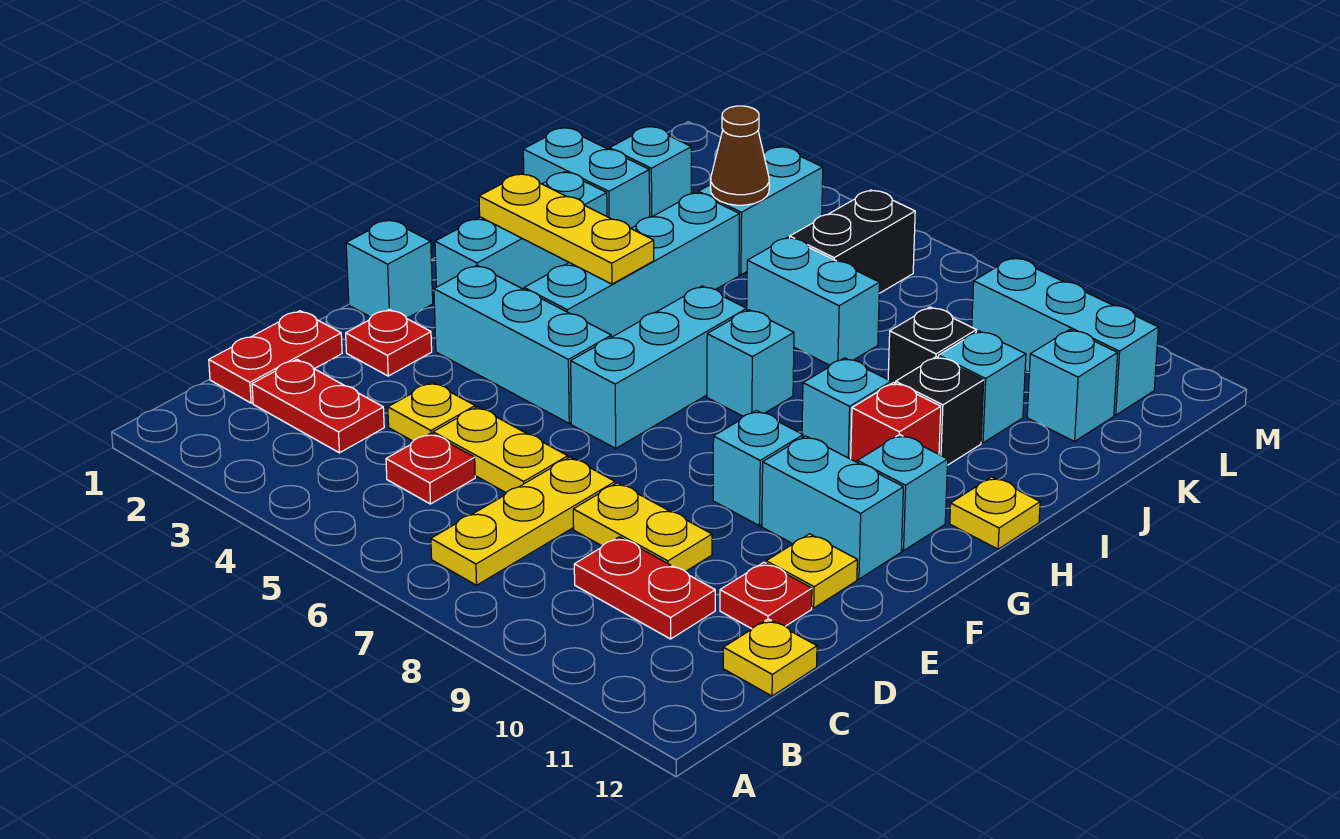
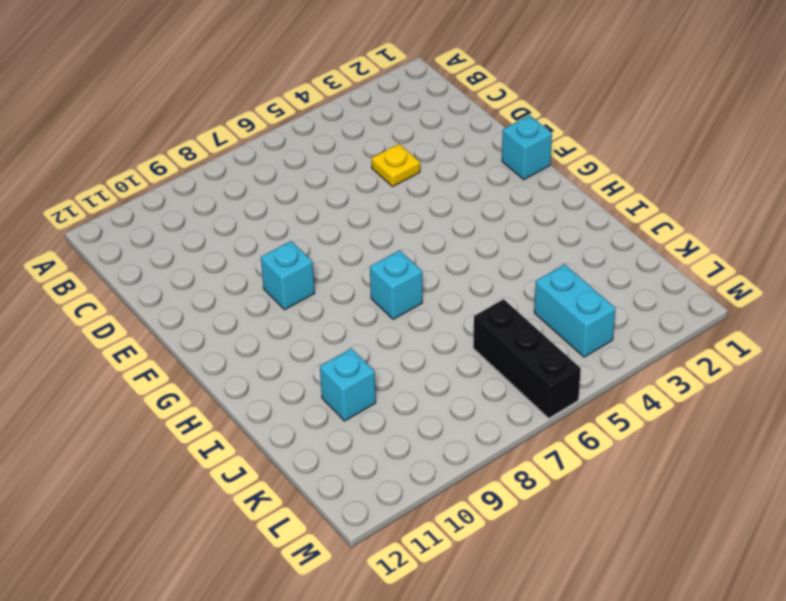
black brick K6:M6 level 1 -> black brick K6:L6 level 1
none -> yellow plate B7:D7 level 1
none -> red plate C1:D1 level 1
none -> red plate C2:C3 level 1
none -> red plate C5 level 1

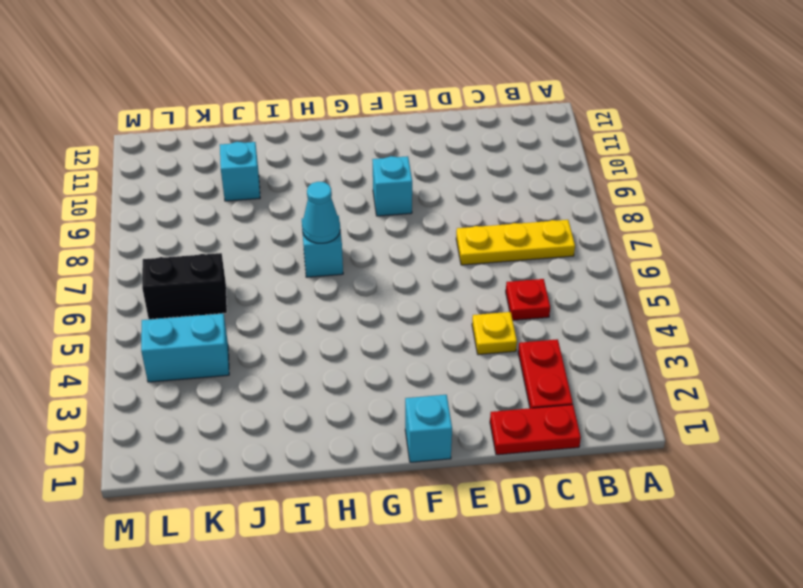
cyan cone H7 level 2 -> none
none -> red plate C9:C10 level 1
none -> yellow plate C12 level 1
none -> yellow plate D5:D6 level 1
none -> yellow plate D8:D9 level 1

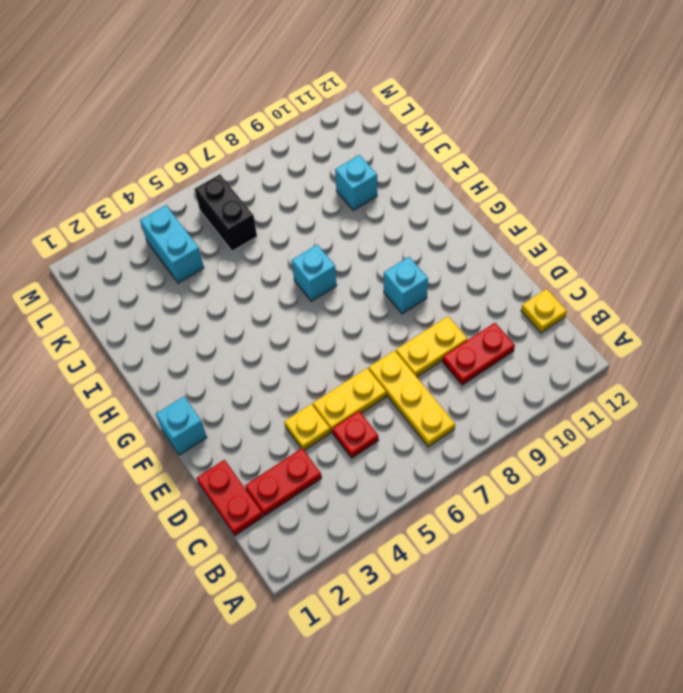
none -> red plate D11 level 1
none -> red plate E2 level 1
none -> yellow plate E11 level 1
none -> cyan brick F3:F5 level 1

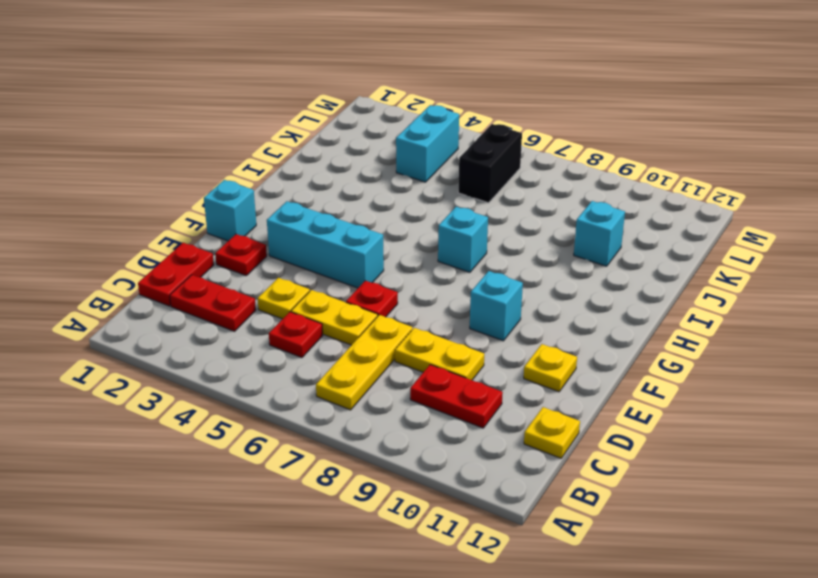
red plate E6 level 1 -> red plate D11 level 1
none -> cyan brick F6:H6 level 1
none -> cyan brick F10:F11 level 1
none -> cyan brick G2:I2 level 1
none -> cyan brick G4:J4 level 1

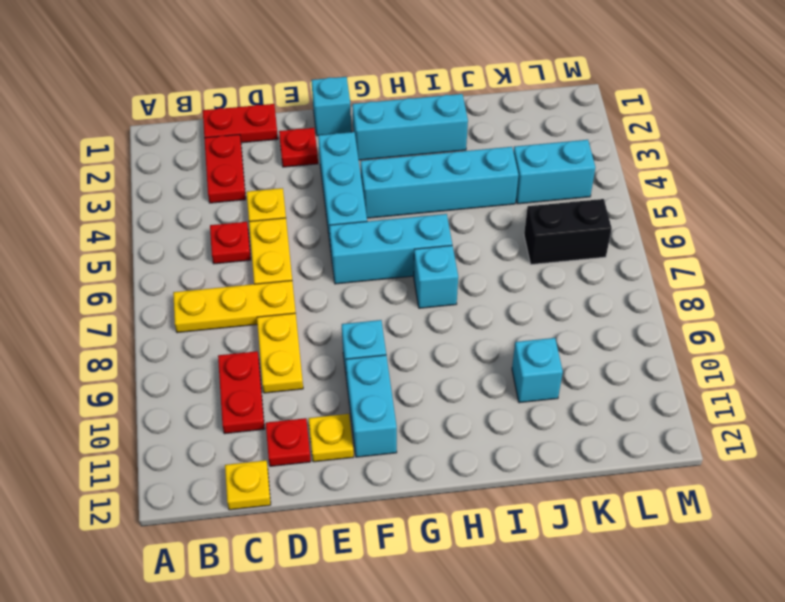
none -> cyan brick G11 level 1
none -> cyan brick H9 level 1
none -> red brick H10 level 1
none -> yellow plate H12 level 1

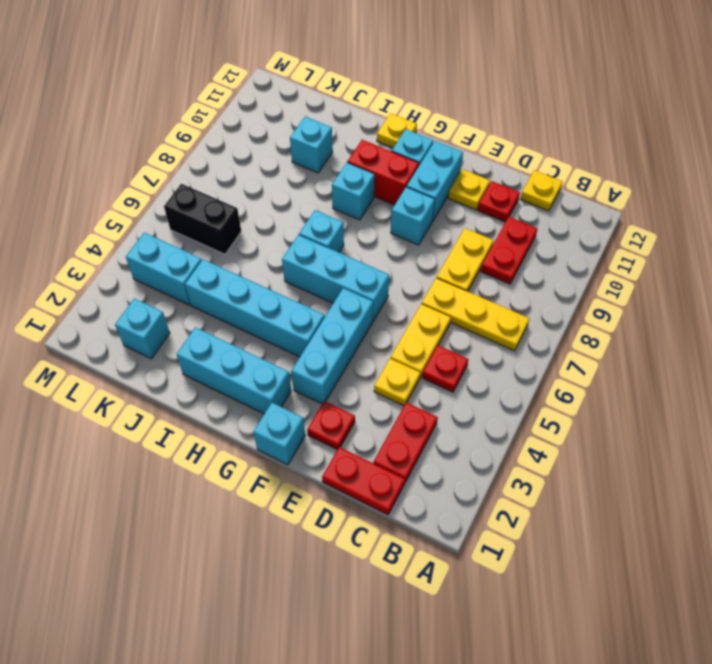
red brick G10:H10 level 1 -> red brick H10 level 1
none -> black brick I10 level 1
none -> cyan brick J1:J2 level 1
none -> cyan brick J6:J7 level 1
none -> black brick J9 level 1

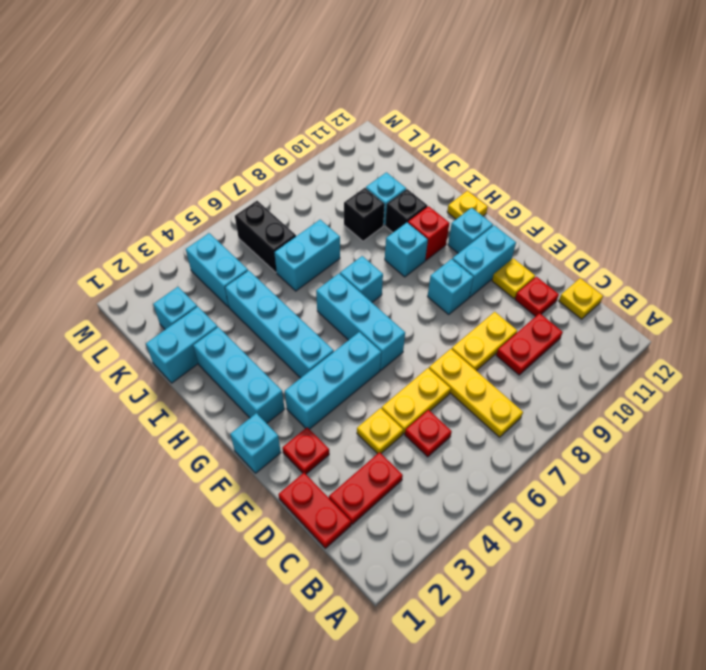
none -> cyan brick K11 level 1
none -> cyan brick L9:L11 level 1
none -> yellow plate H2:H4 level 2
none -> brown cone K4 level 2

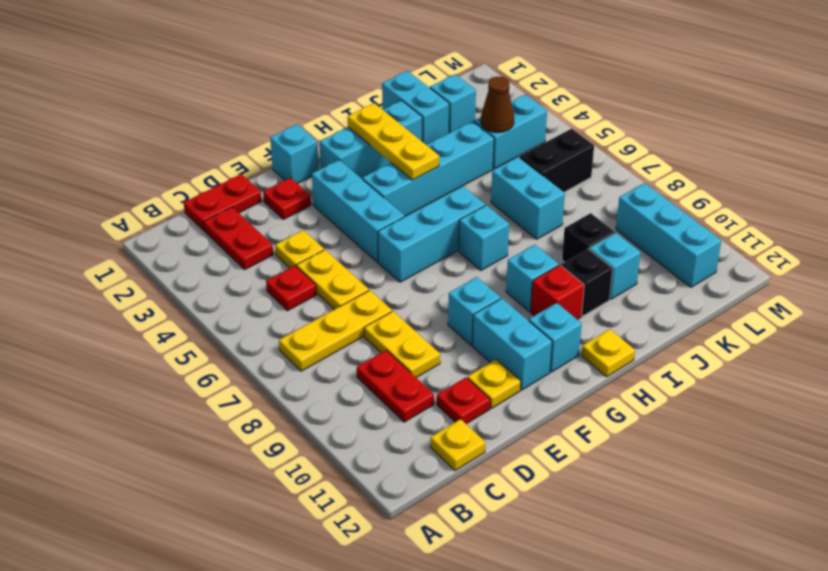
none -> cyan brick K11 level 1

